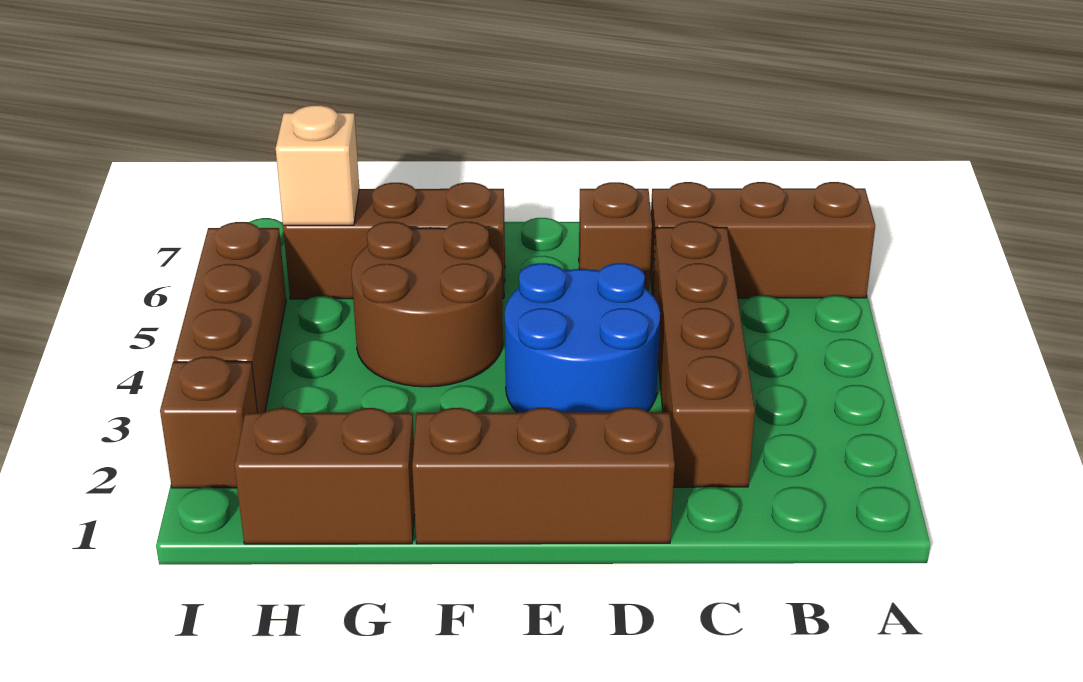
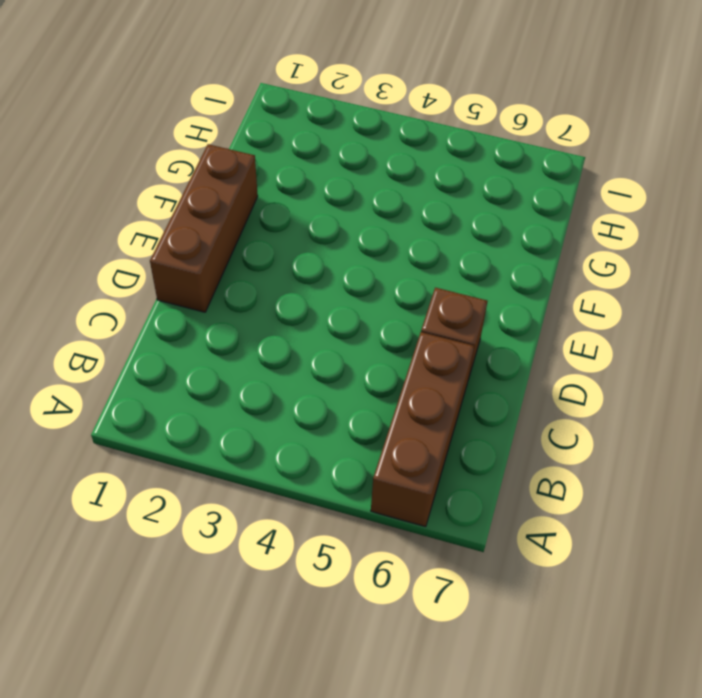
none -> brown brick C2:C5 level 1
none -> blue round brick D3:E4 level 1

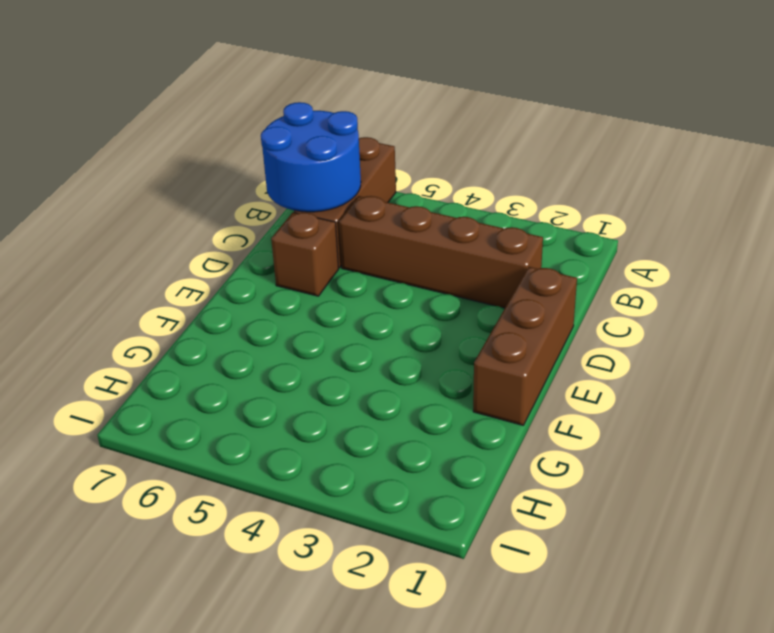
blue round brick B6:C7 level 2 -> blue round brick D3:E4 level 1
none -> brown round brick F4:G5 level 1
none -> brown brick F6:H6 level 1

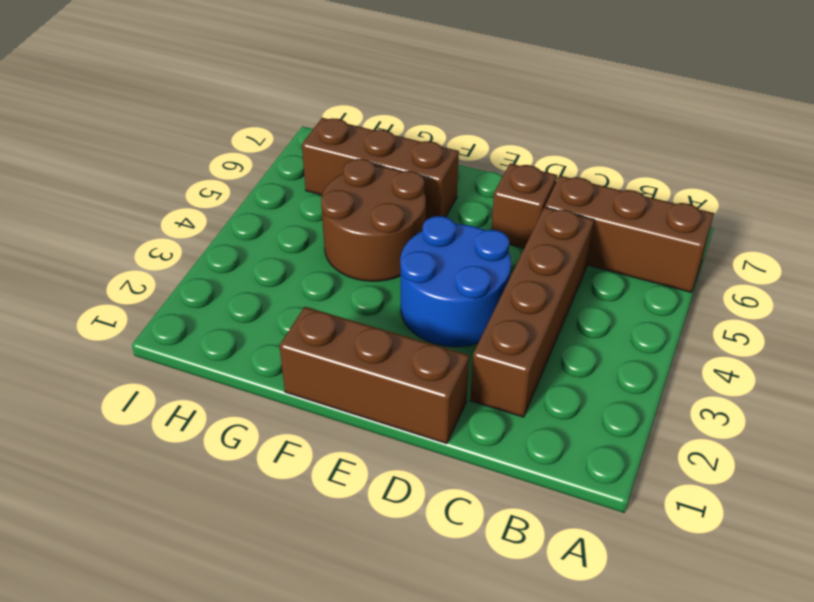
none -> brown brick G1:H1 level 1
none -> brown brick I2 level 1

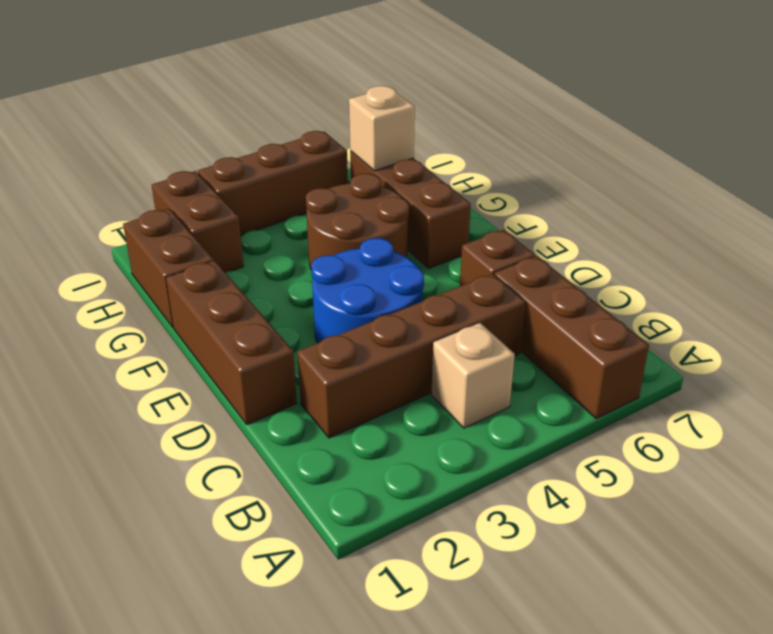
tan brick B4 level 1 -> none
brown brick H2:I2 level 1 -> brown brick I2 level 1

